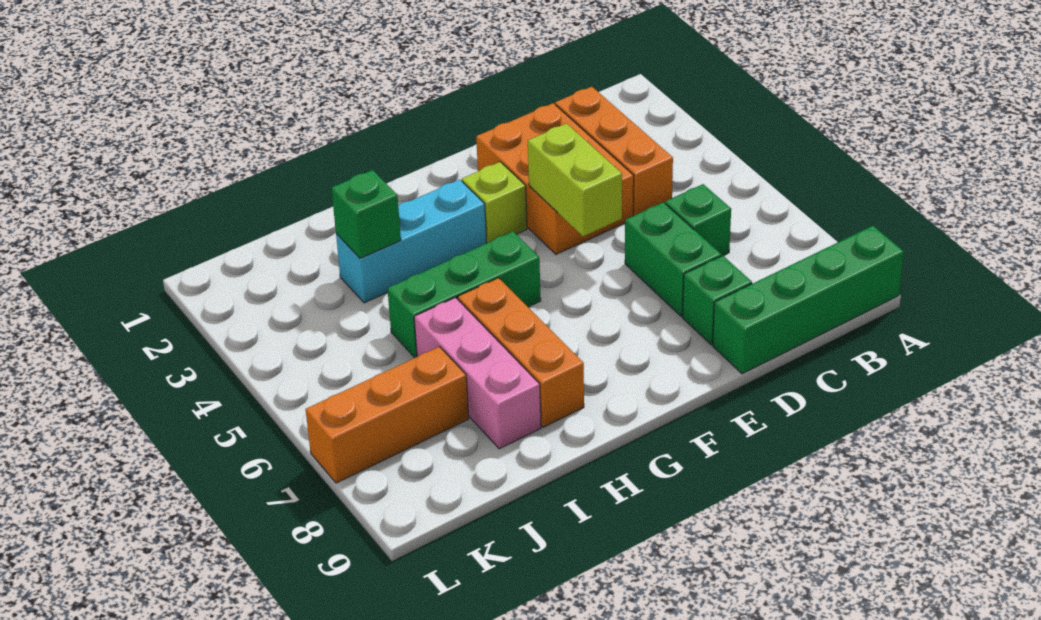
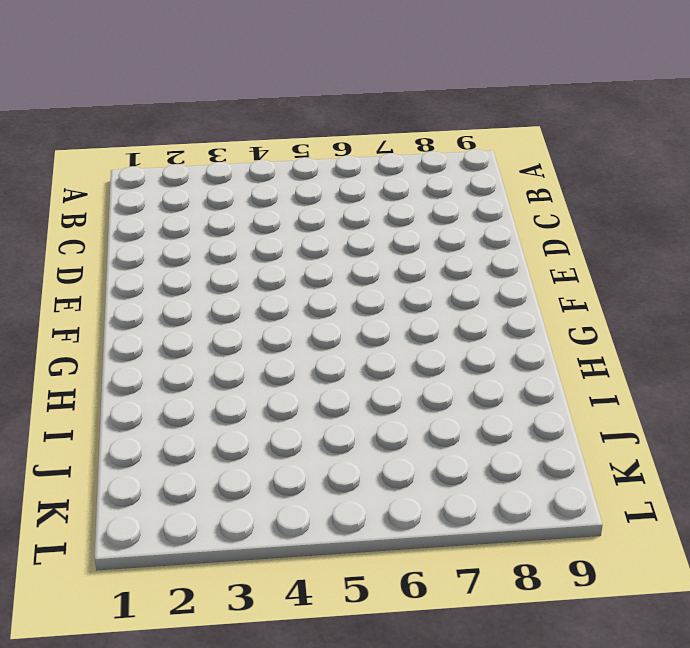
none -> green brick A9:D9 level 1
none -> orange brick C2:C4 level 1
none -> green brick C6 level 1

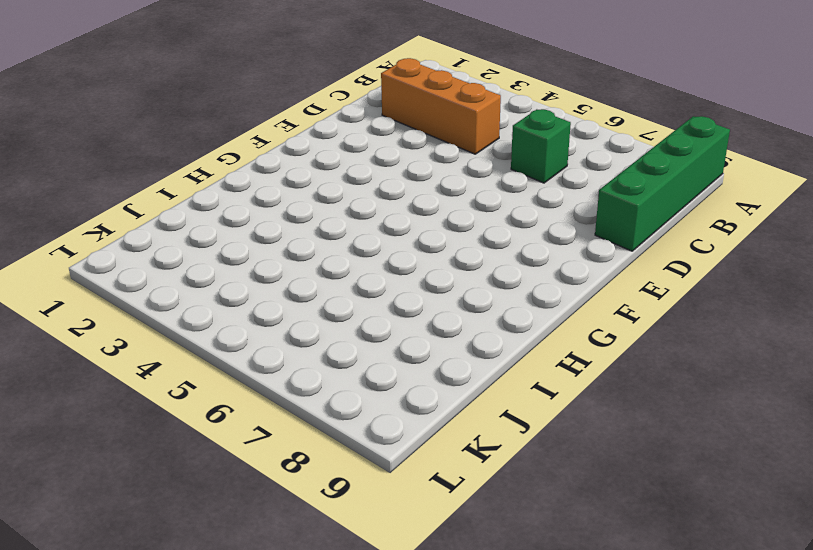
none -> orange brick D2:E4 level 1
none -> green brick D6:D7 level 1
none -> green brick D8 level 1

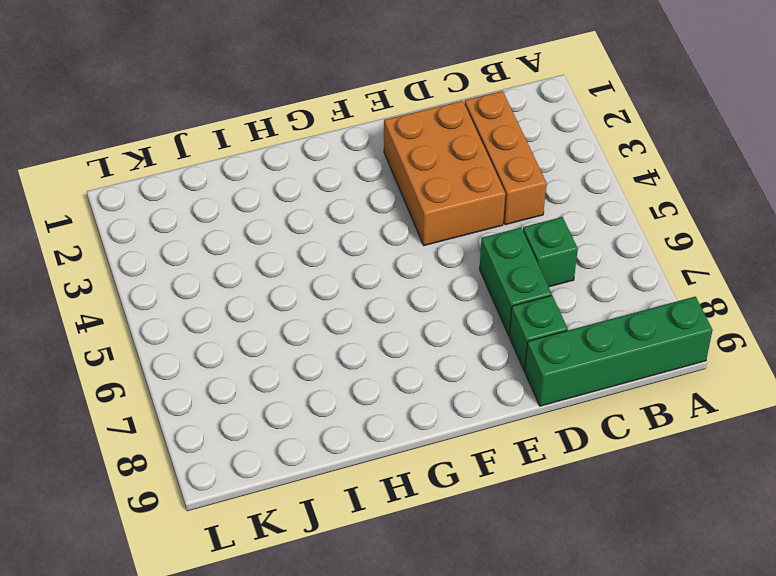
none -> lime brick F3 level 1
none -> cyan brick G3:I3 level 1
none -> green brick G5:I5 level 1

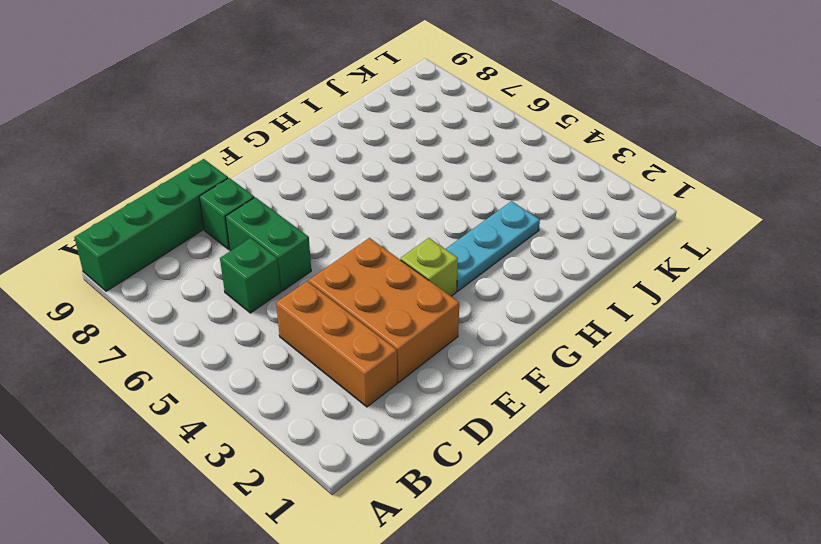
cyan plate G3:I3 level 1 -> cyan brick G3:I3 level 1
none -> green brick G5:I5 level 1
none -> orange brick H6:H8 level 1
none -> pink brick I6:I8 level 1

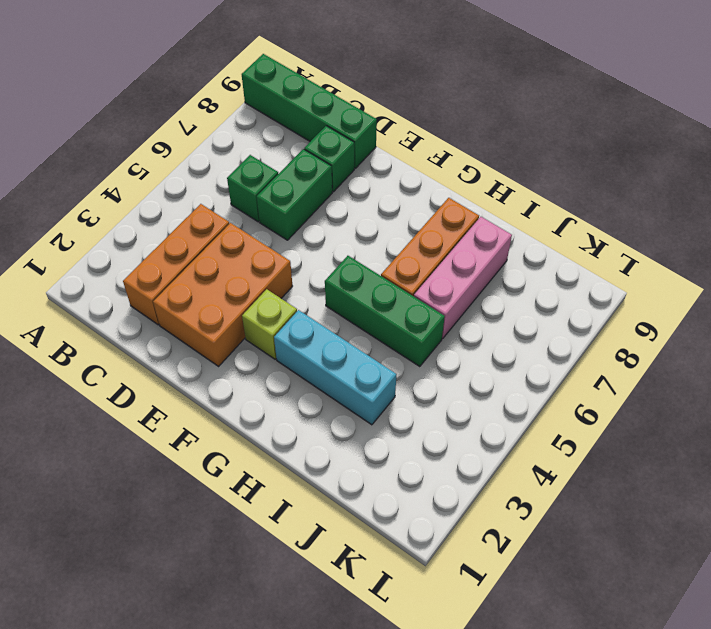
none -> orange brick J7:L7 level 1
none -> lime brick E4:E5 level 2
none -> green brick I3 level 2

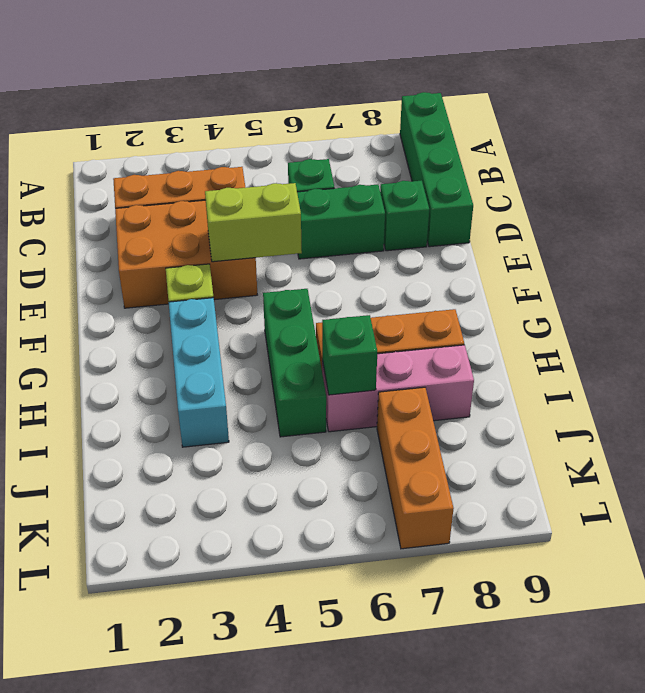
green brick I6 level 2 -> green brick I3 level 2

